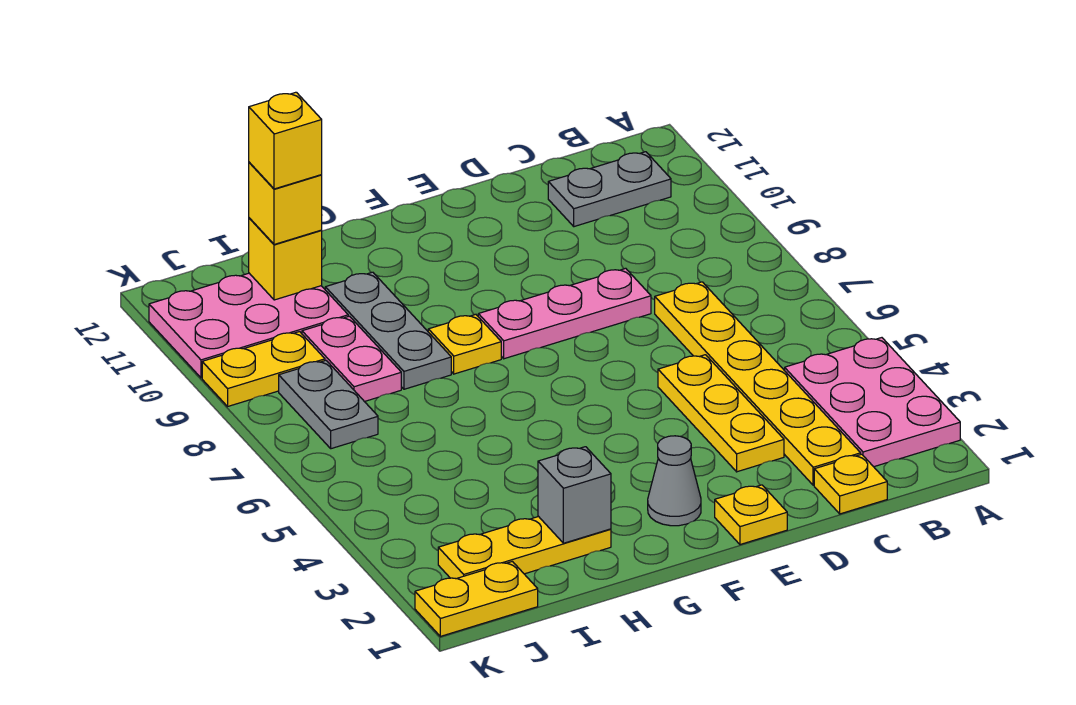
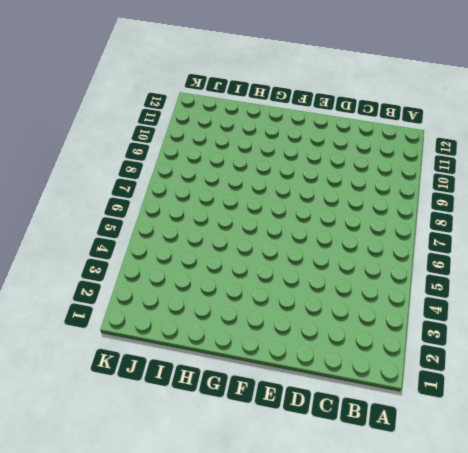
none -> pink plate A2:B4 level 1
none -> grey plate B11:C11 level 1
none -> yellow plate C1 level 1

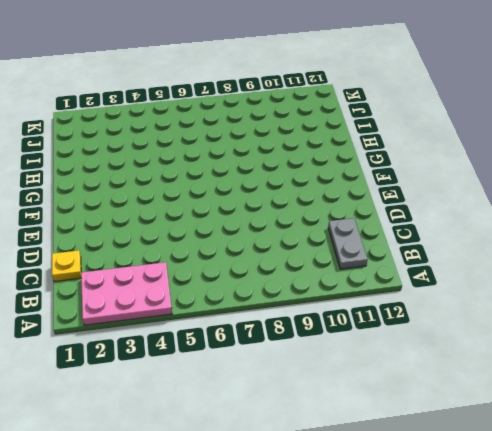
none -> yellow plate C2:C7 level 1
none -> yellow plate D3:D5 level 1
none -> pink plate D8:F8 level 1

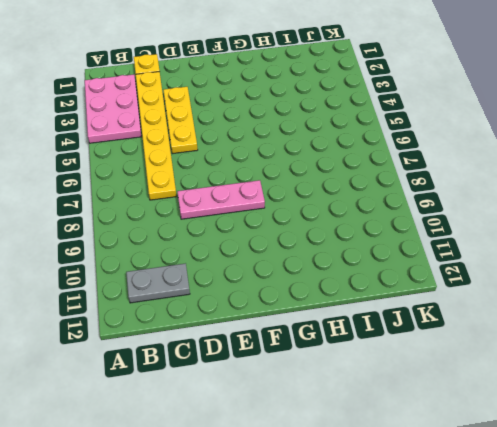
none -> yellow plate E1 level 1
none -> grey cone F2 level 1
none -> yellow plate G8 level 1

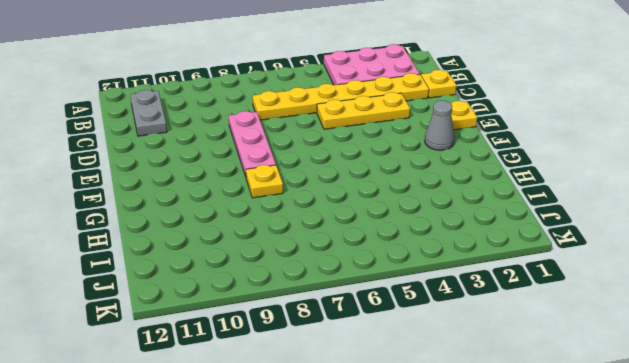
none -> yellow plate H2:J2 level 1
none -> grey plate H8:H10 level 1
none -> pink plate I8:I9 level 1

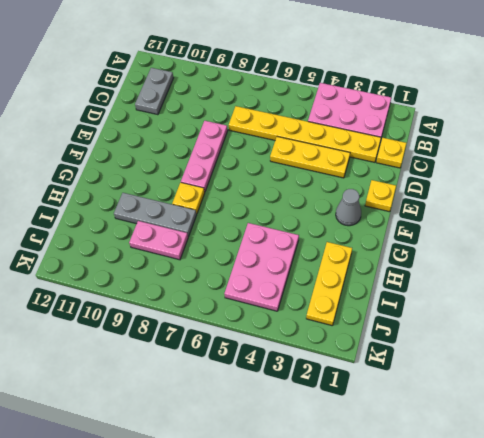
pink plate H4:J5 level 1 -> pink plate I10:K11 level 1
none -> yellow plate J1:K1 level 1
none -> grey plate J7:J8 level 1
none -> yellow plate J9:K9 level 1

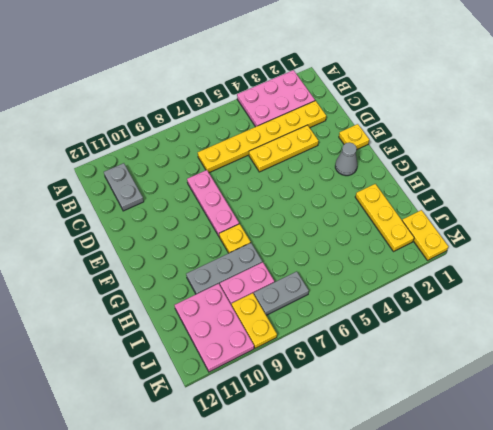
none -> yellow plate C1 level 1
none -> grey brick H2 level 2
none -> yellow brick I11 level 2

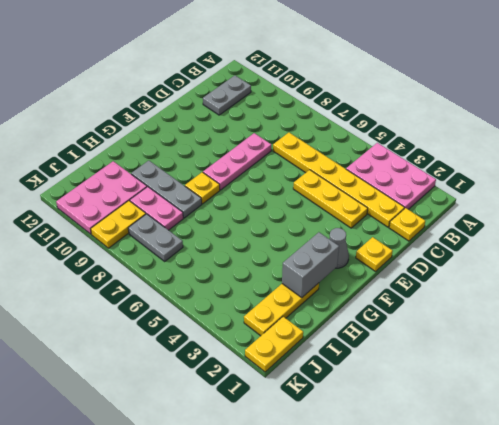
grey brick G2:H2 level 2 -> grey brick H2 level 2
none -> yellow brick I11 level 2
none -> yellow brick I11 level 3
none -> yellow brick I11 level 4

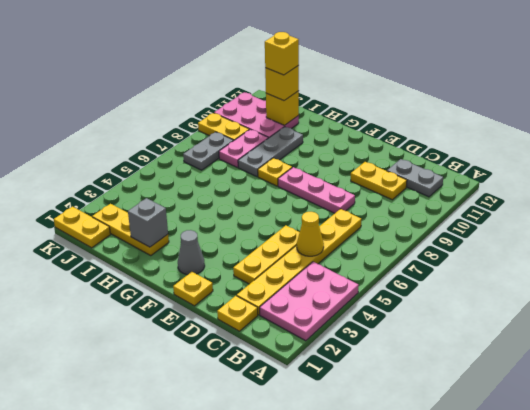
yellow cone C5 level 2 -> none
yellow plate C10:D10 level 1 -> none

